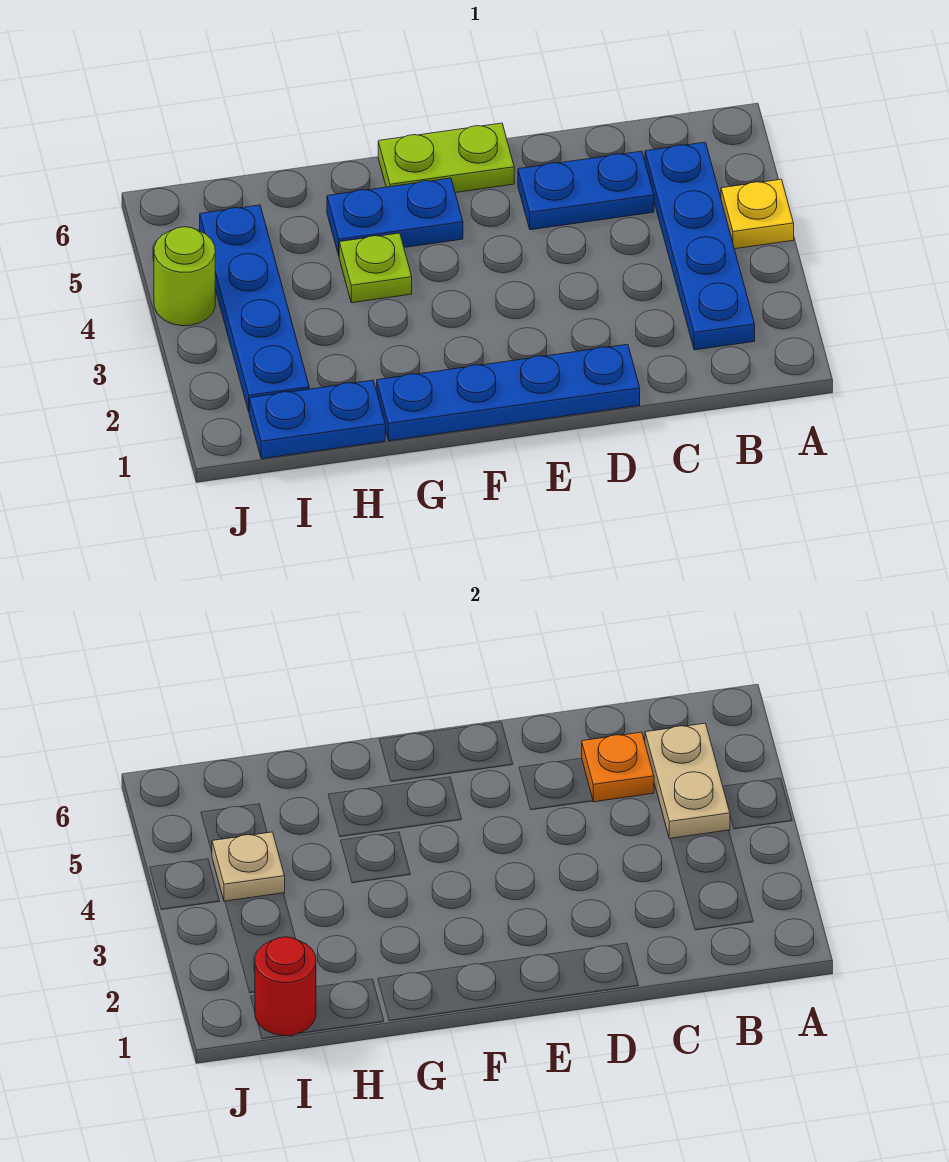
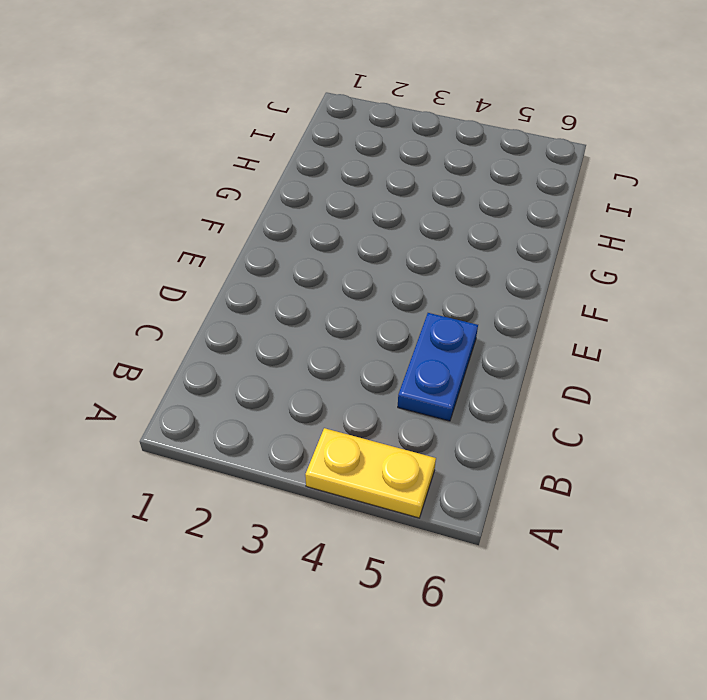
yellow plate A4:A5 level 1 -> yellow plate A4 level 1
none -> blue plate B2:B5 level 1
none -> blue plate D1:G1 level 1
none -> lime plate E6:F6 level 1

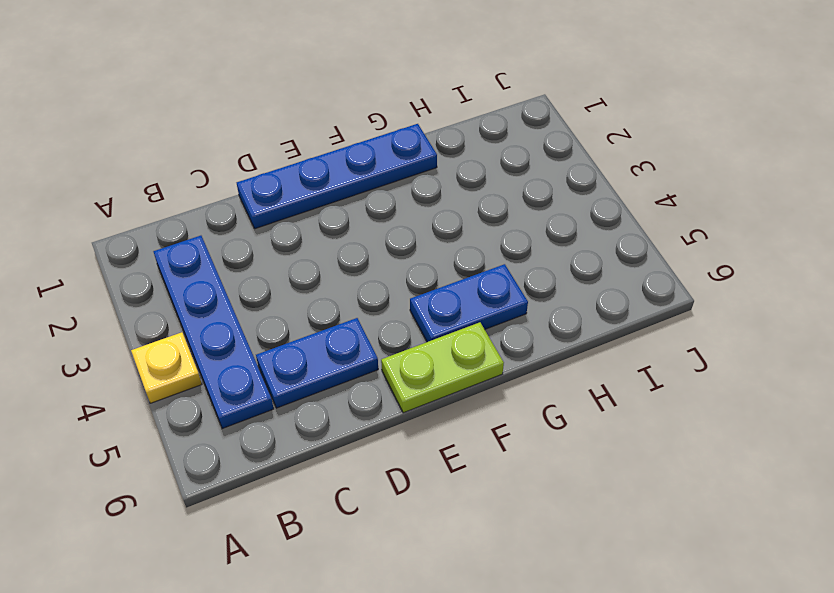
none -> lime plate G4 level 1
none -> blue plate H1:I1 level 1
none -> blue plate I2:I5 level 1

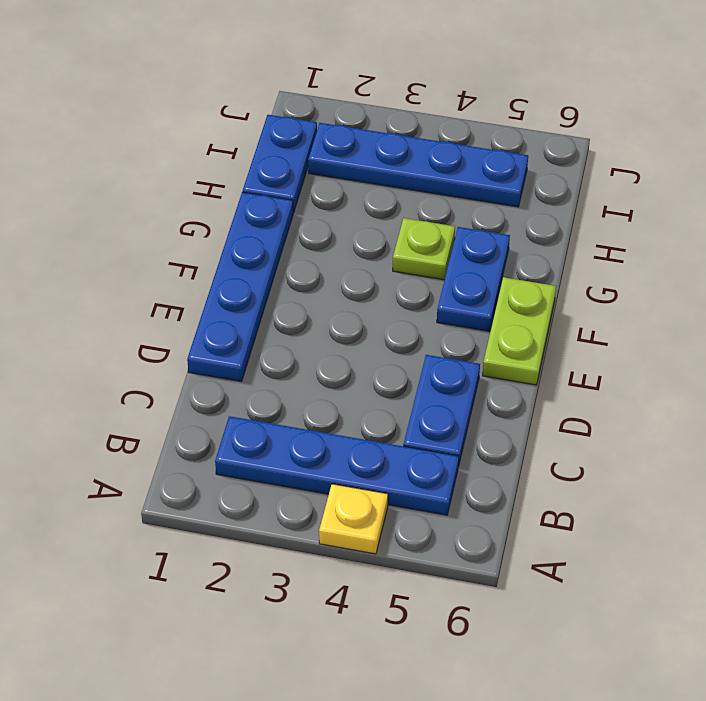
none -> lime round brick J4 level 1
none -> tan plate B4:B5 level 2
none -> orange plate C5 level 2

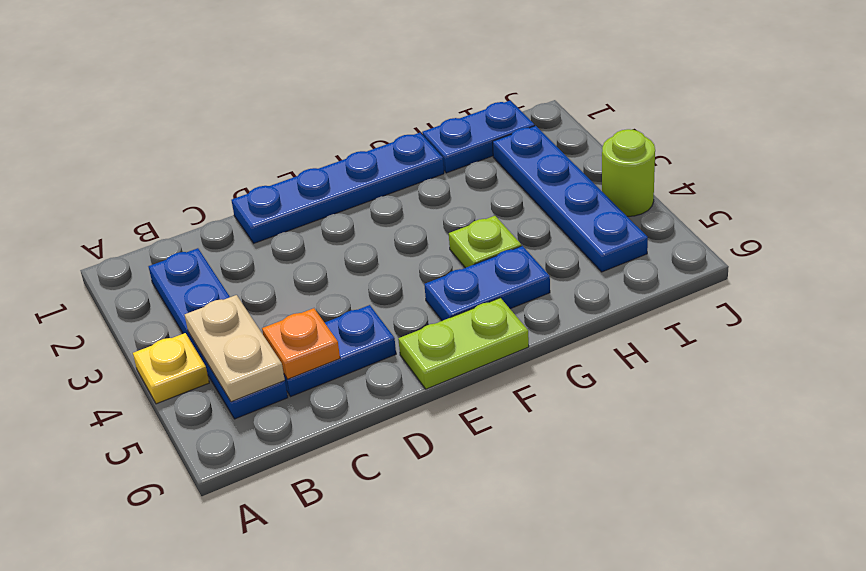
none -> red round brick I1 level 2
none -> tan plate I4 level 2

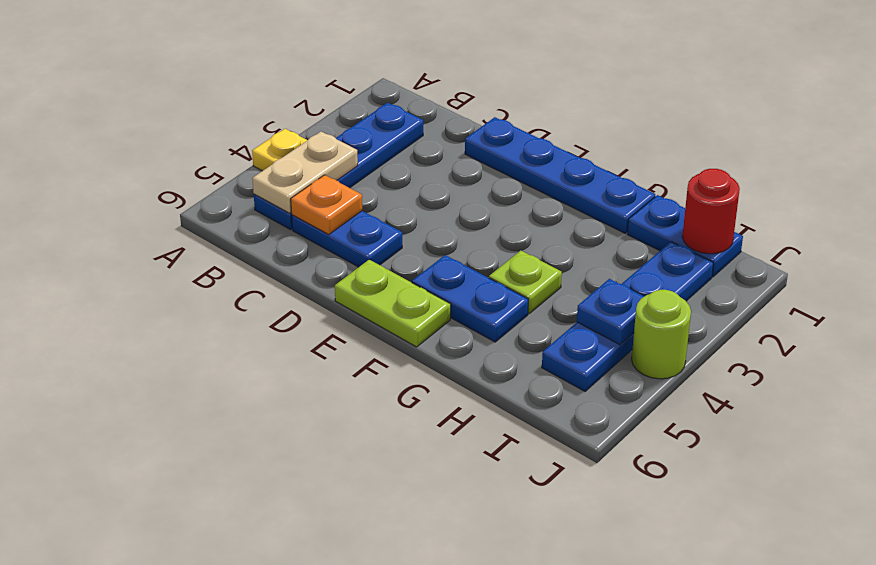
blue plate I4 level 2 -> tan plate I4 level 2

